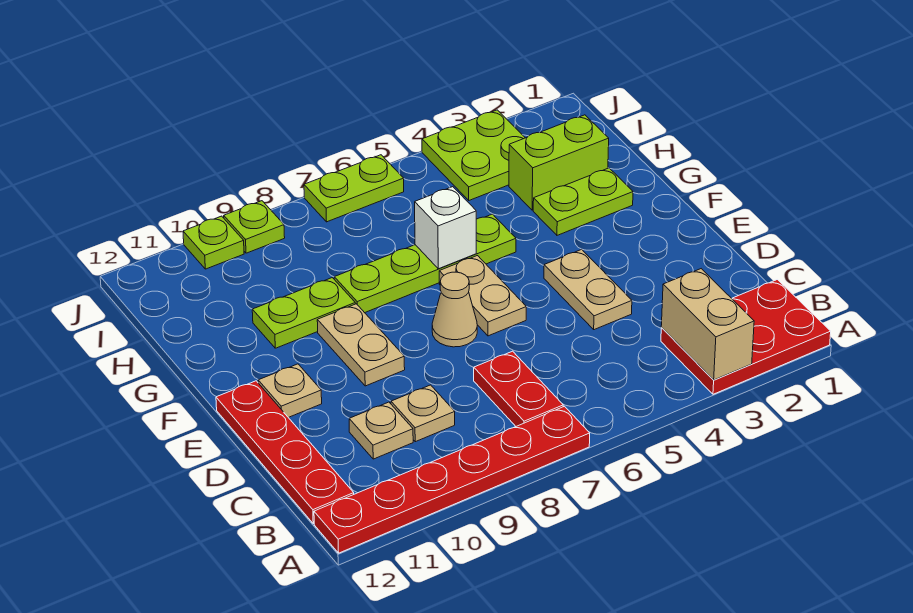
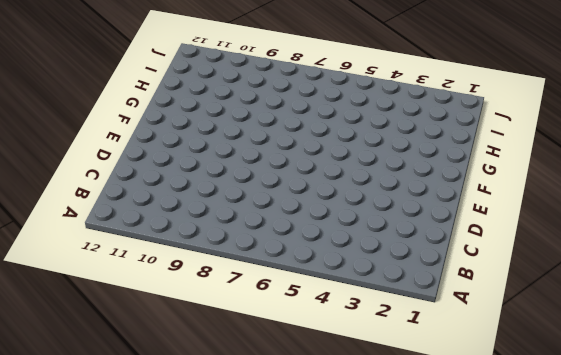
none -> red plate A1:B3 level 1
none -> red plate A7:A12 level 1
none -> red plate B7:C7 level 1

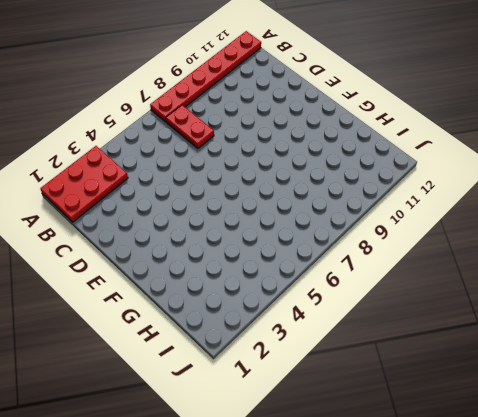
none -> red plate B12:E12 level 1
none -> tan plate C9 level 1
none -> tan plate C10 level 1

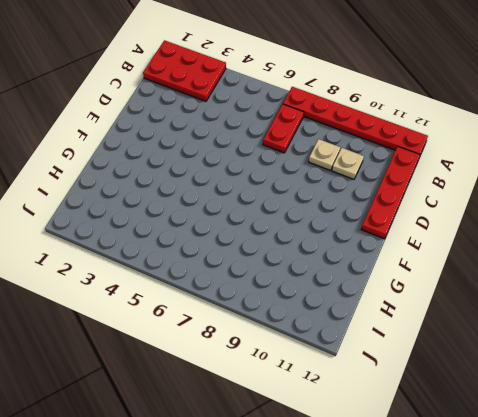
none -> tan plate D4:E4 level 1
none -> tan plate E6:F6 level 1
none -> tan cone E7 level 1

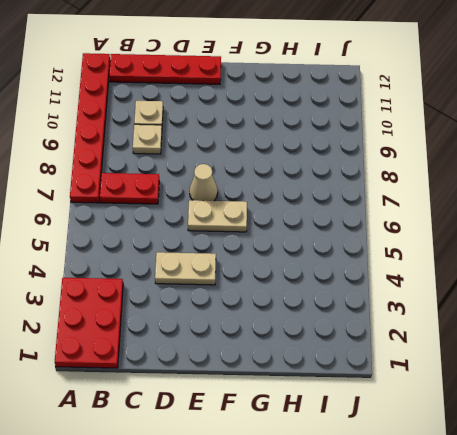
none -> tan plate E9:F9 level 1
none -> tan plate E11 level 1
none -> lime plate G2:G3 level 1

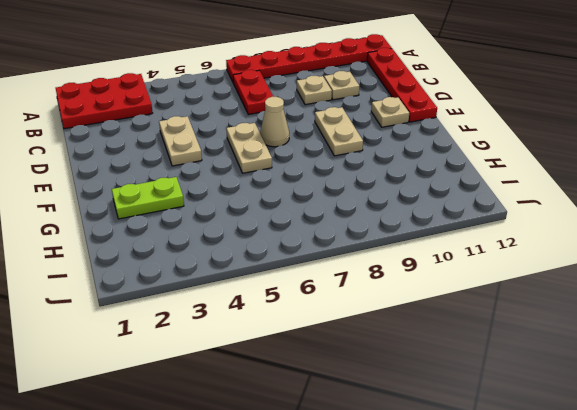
none -> lime plate G5:G8 level 1
none -> lime plate G9:G10 level 1
none -> lime brick H2:H3 level 1

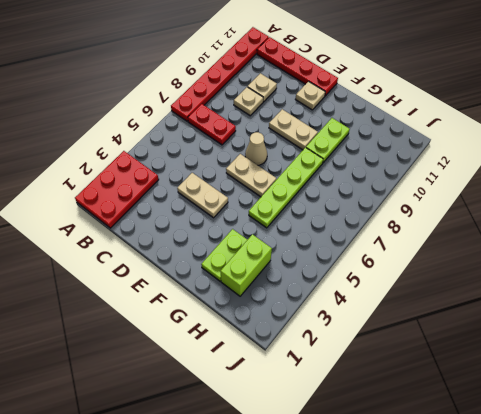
none -> lime plate I3:J4 level 1
none -> lime plate J6:J7 level 1
none -> lime plate J9 level 1

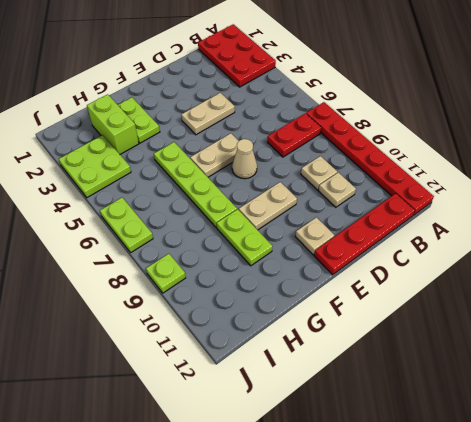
none -> lime plate J10 level 1
none -> tan brick A3:B3 level 2
none -> white brick G6 level 2

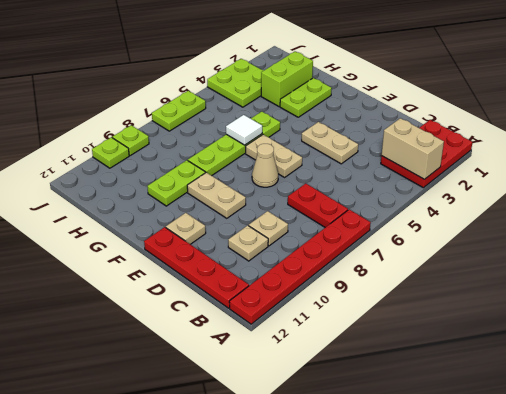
white tile G6 level 2 -> white brick G6 level 2

